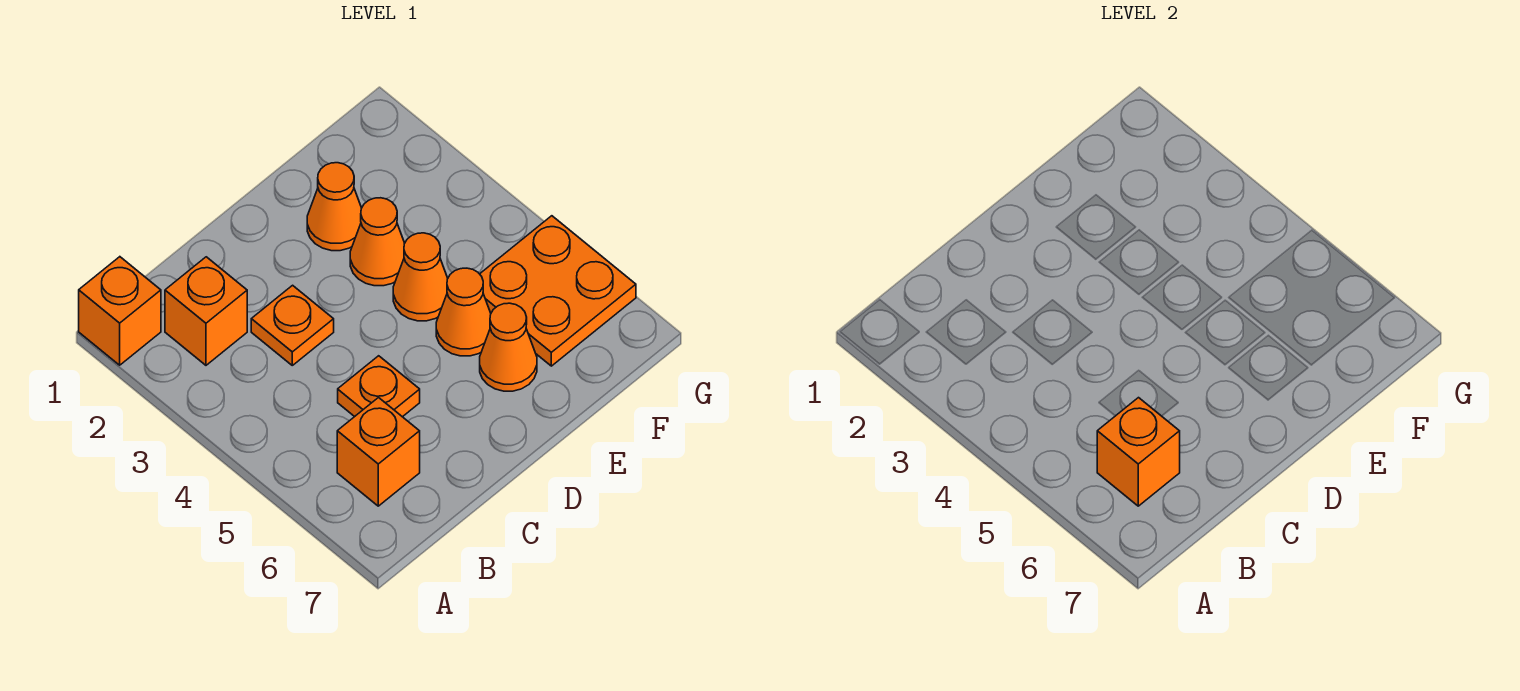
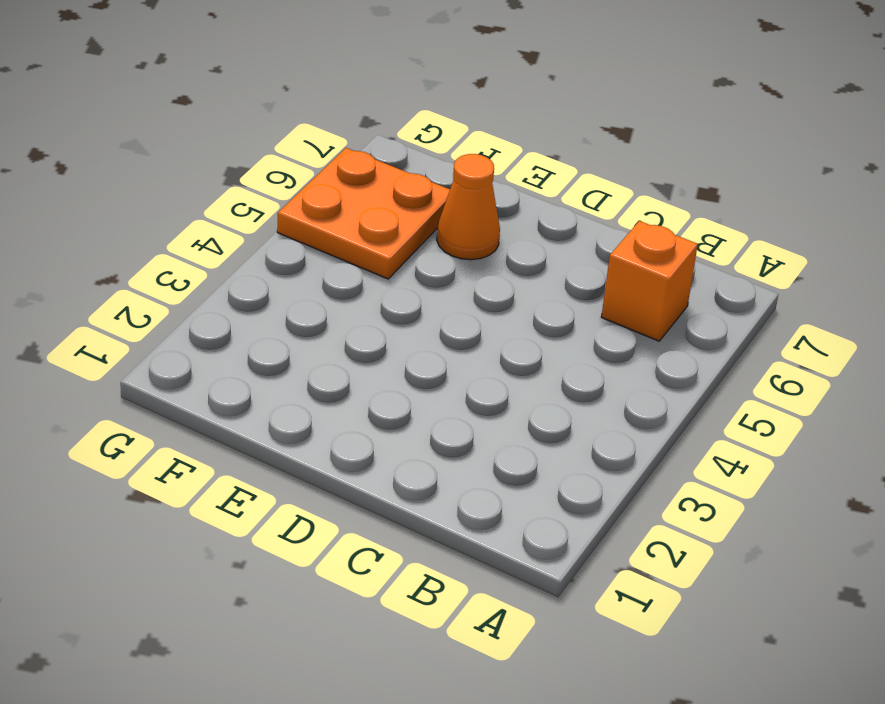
none -> orange brick A1 level 1
none -> orange brick B2 level 1
none -> orange plate C3 level 1

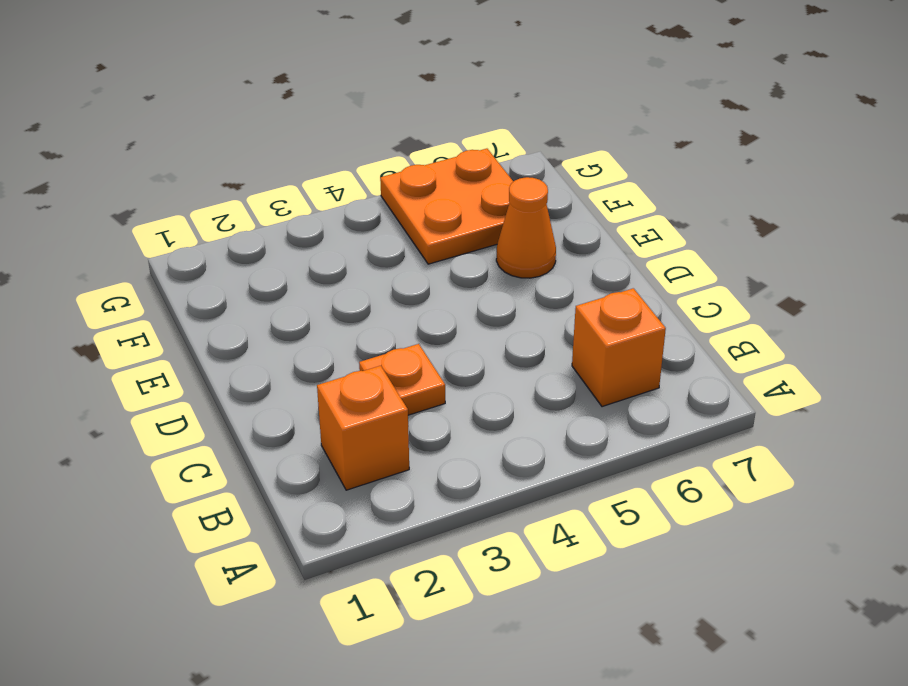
none -> orange brick A1 level 1
none -> orange plate C5 level 1
none -> orange cone E2 level 1

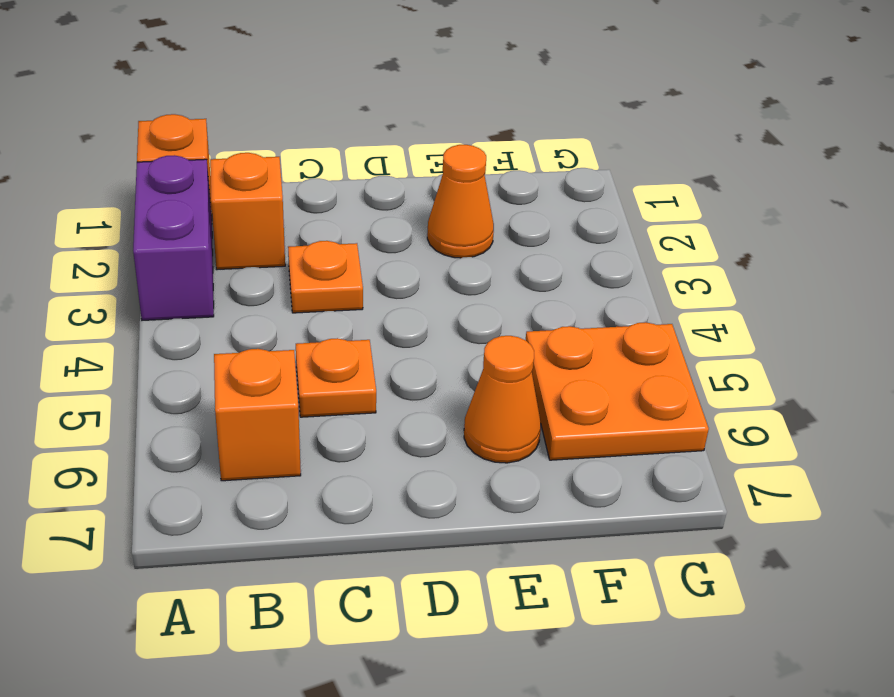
purple brick A2:A3 level 1 -> none
none -> orange cone E3 level 1
none -> orange cone E4 level 1
none -> orange cone E5 level 1

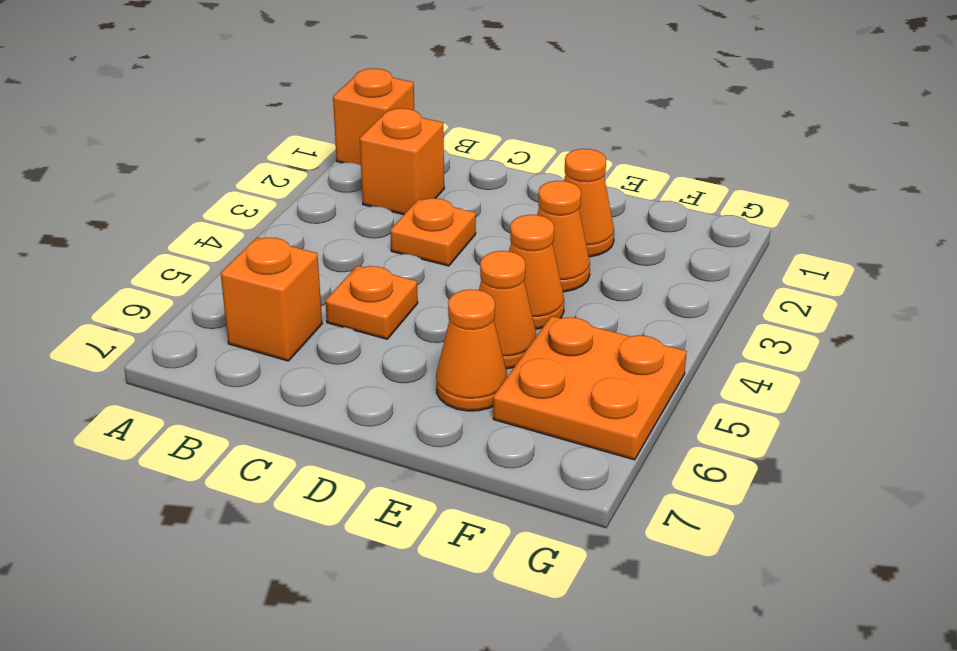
none -> orange brick B6 level 2

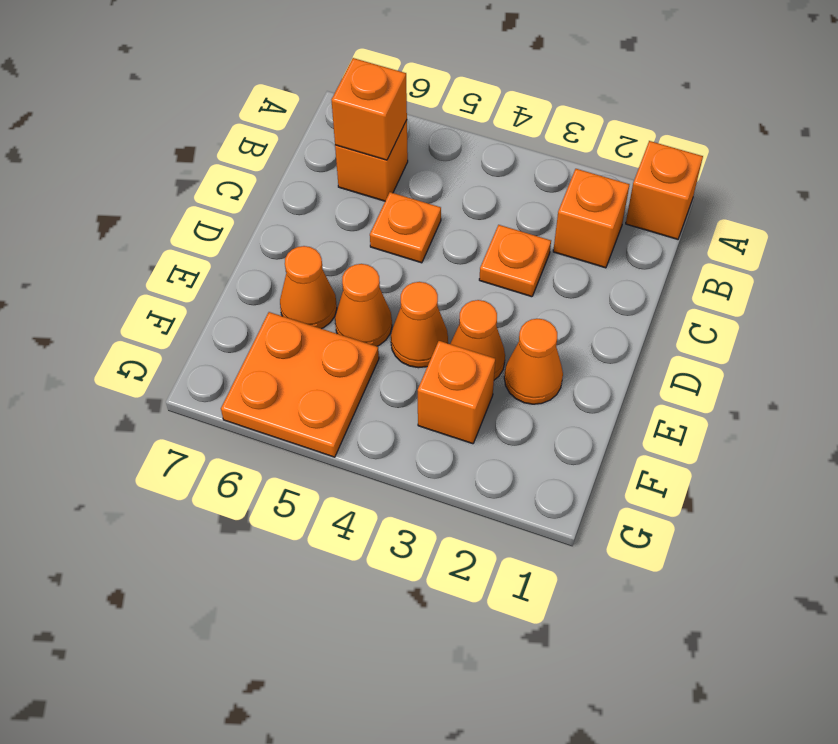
orange brick F3 level 1 -> none

